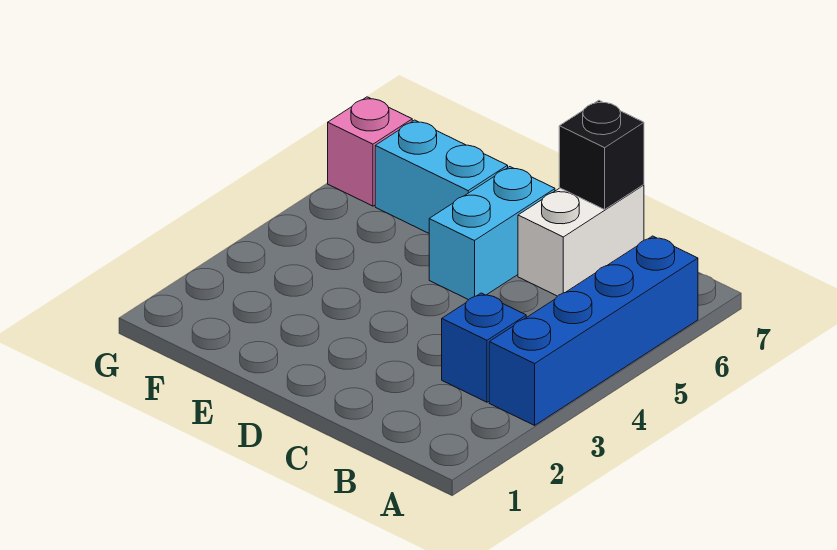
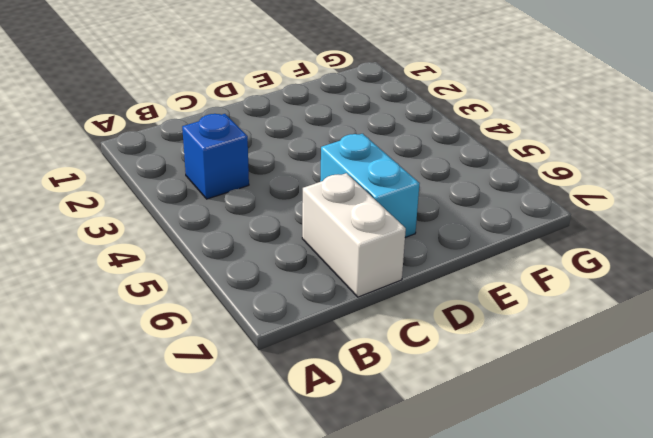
none -> blue brick A3:A6 level 1
none -> cyan brick E6:F6 level 1

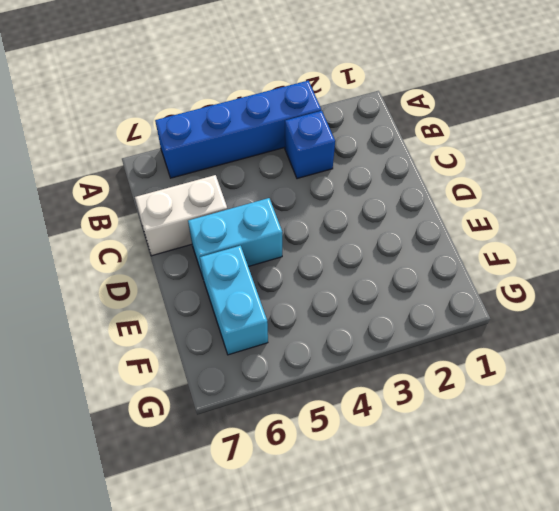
none -> pink brick G6 level 1
none -> black brick C7 level 2

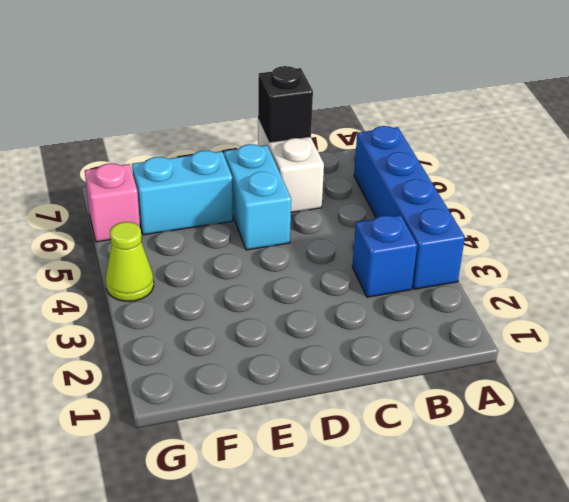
lime cone G4 level 1 -> none

